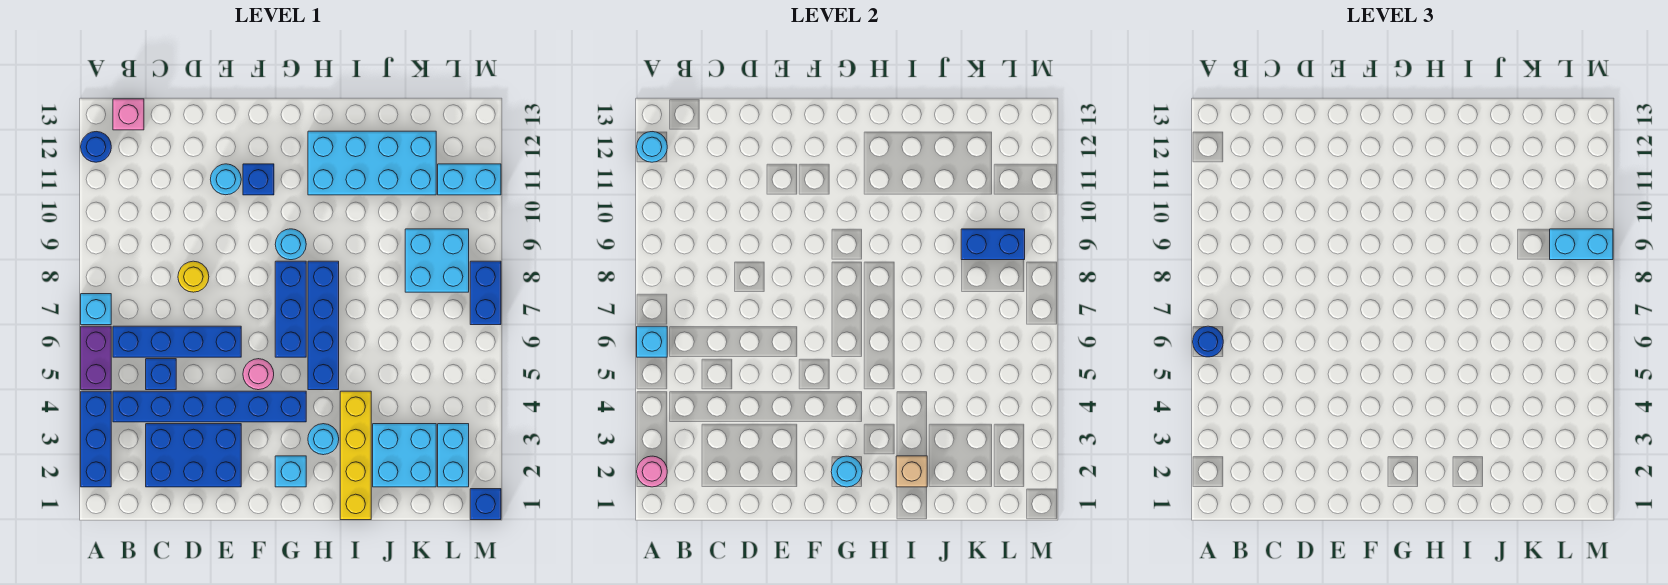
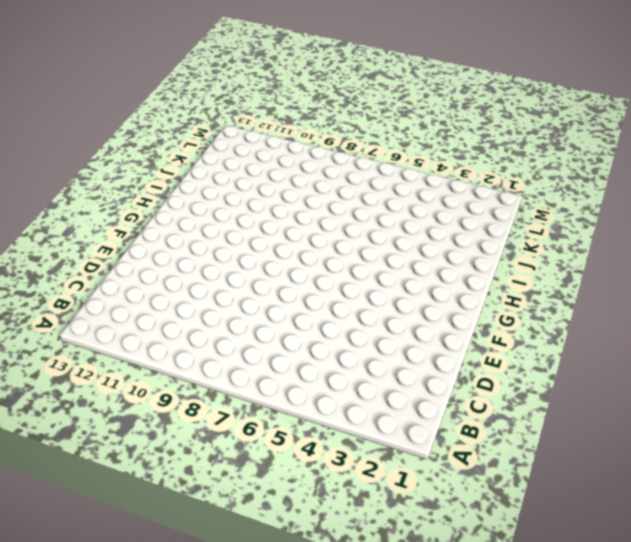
none -> blue brick A2:A4 level 1
none -> purple brick A5:A6 level 1
none -> cyan brick A7 level 1
none -> blue round brick A12 level 1

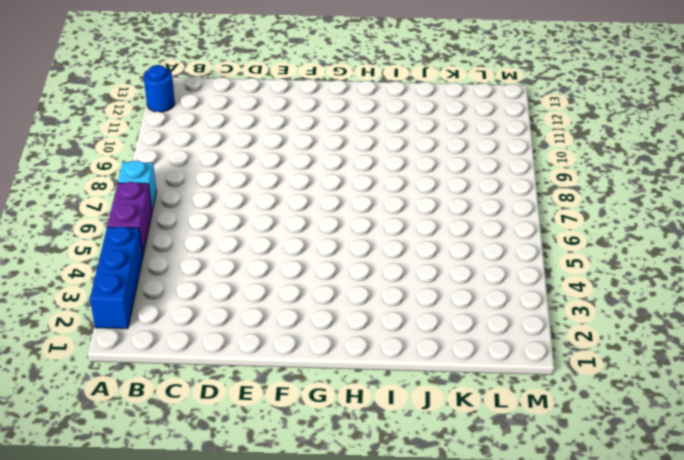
none -> blue brick B4:G4 level 1
none -> blue brick B6:E6 level 1
none -> pink brick B13 level 1
none -> blue brick C2:E3 level 1

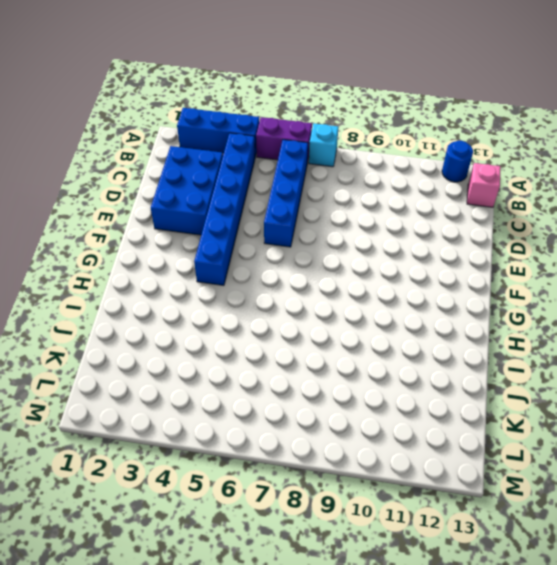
none -> blue brick C5 level 1
none -> yellow round brick D8 level 1
none -> cyan round brick E11 level 1
none -> pink round brick F5 level 1

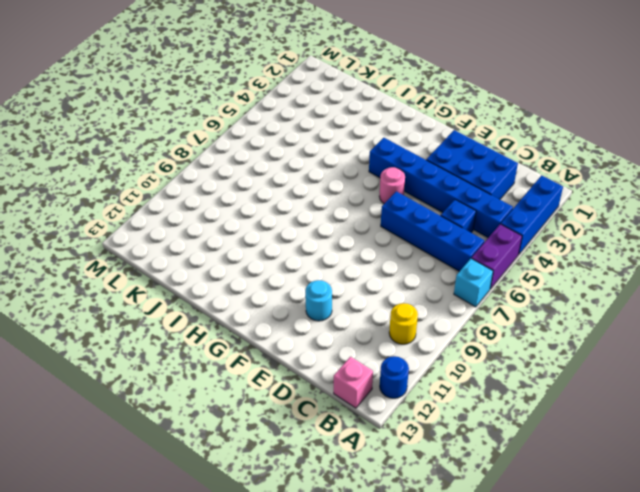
yellow round brick B10 level 1 -> yellow round brick D8 level 1
none -> blue brick F11 level 1
none -> cyan brick G2 level 1
none -> blue brick G6:G8 level 1
none -> cyan round brick G9 level 1

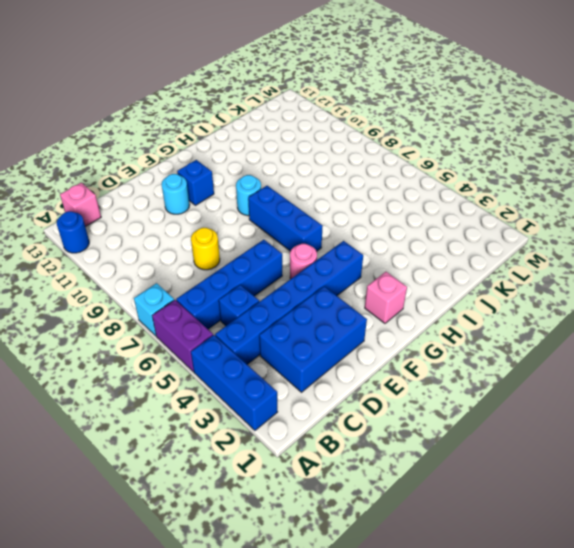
pink brick G2 level 1 -> cyan brick G2 level 1
none -> cyan round brick H3 level 1
none -> blue brick H5:H8 level 1
none -> cyan brick H11:K12 level 1
none -> yellow brick I1:I4 level 1

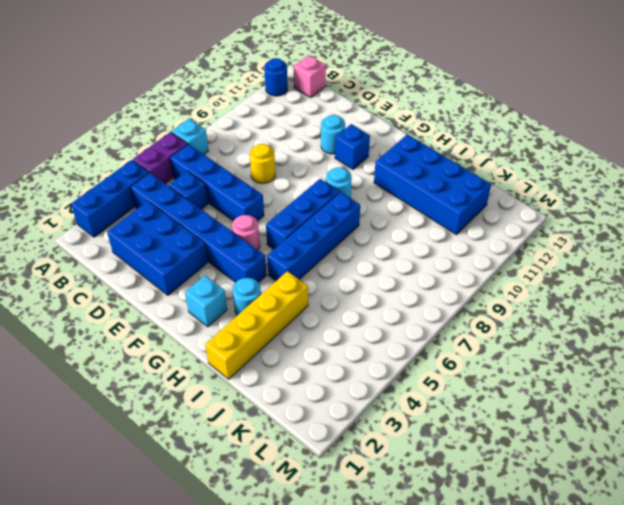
blue brick H11:K12 level 1 -> cyan brick H11:K12 level 1
none -> cyan brick J2:K3 level 1
none -> cyan brick K8:L9 level 1
none -> cyan brick L2:L3 level 1
none -> cyan brick L11:M11 level 1

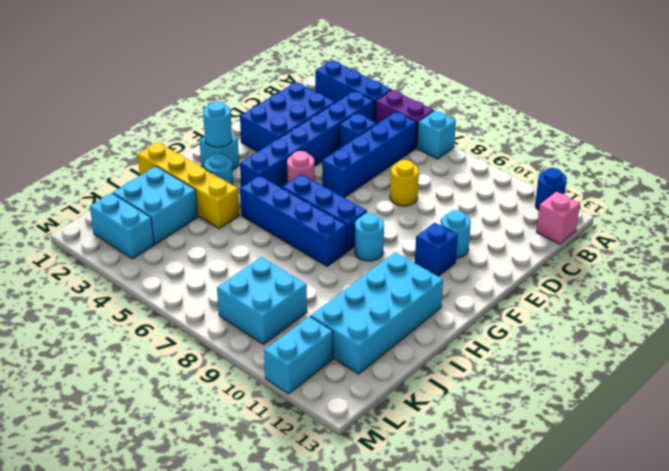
none -> blue brick M1 level 1
none -> blue brick M7:M8 level 1
none -> pink round brick A2 level 2
none -> cyan brick A6 level 2

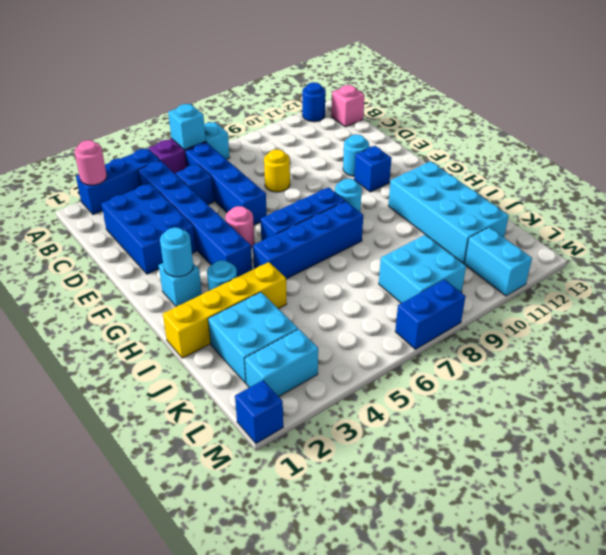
none -> cyan round brick A12 level 2
none -> tan brick I2 level 2
none -> blue brick K9:L9 level 2
none -> blue round brick A6 level 3

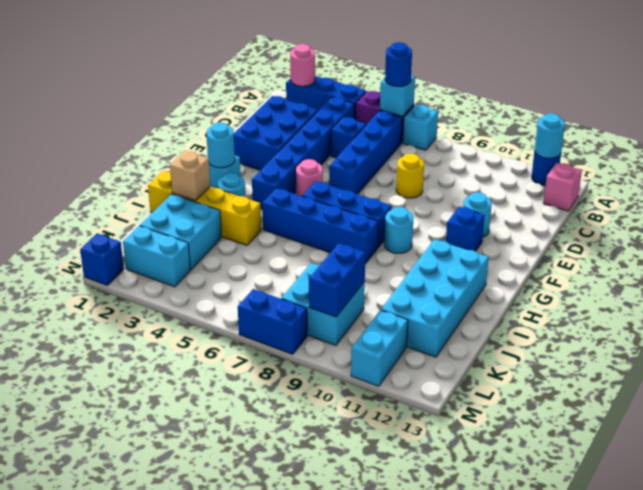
none -> cyan brick L9:M9 level 3

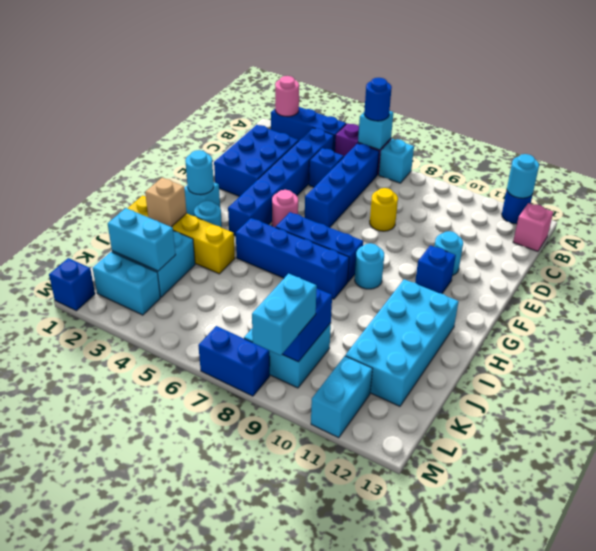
cyan brick K2:K3 level 2 -> none

